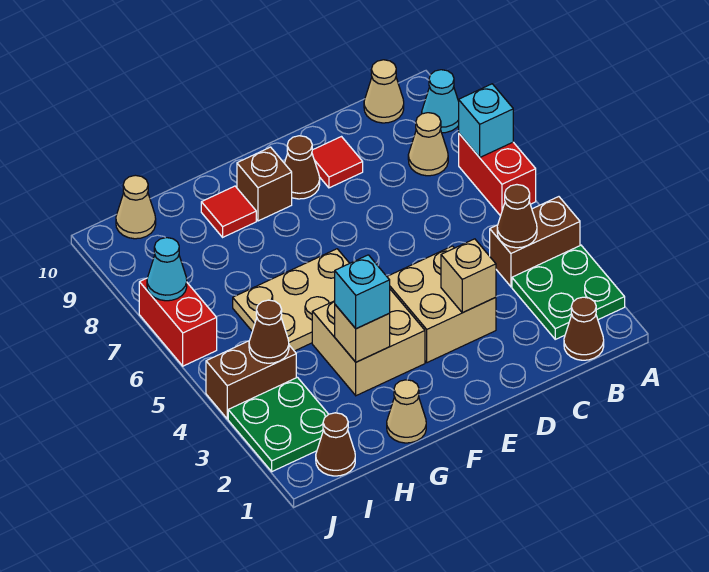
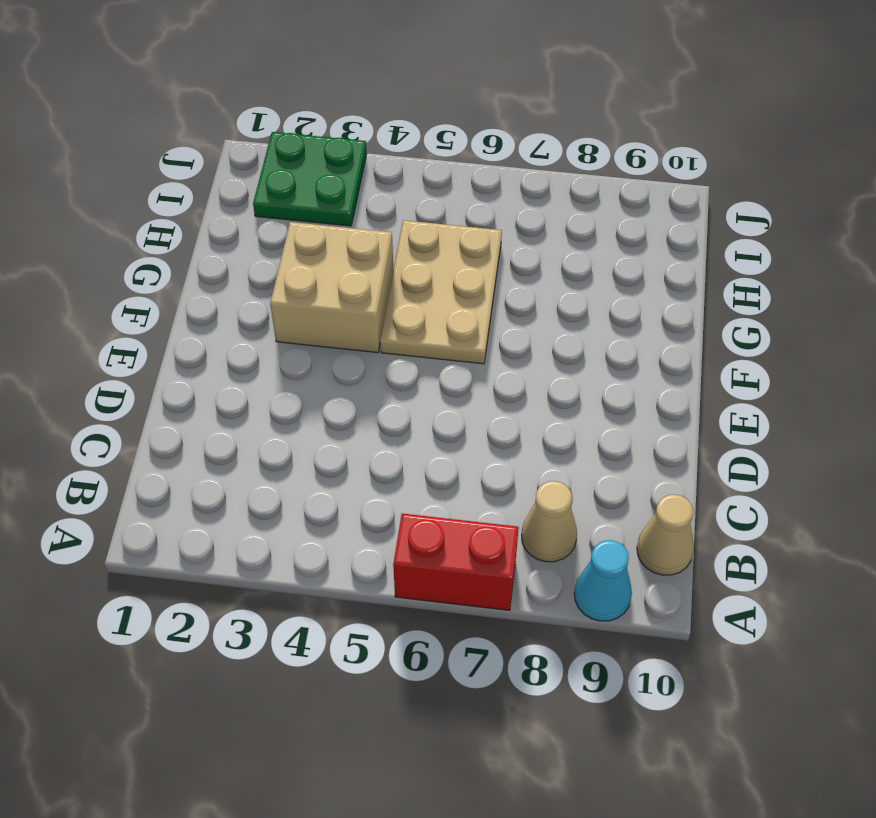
none -> green plate A2:B3 level 1
none -> brown brick A4:B4 level 1
none -> brown cone B1 level 1

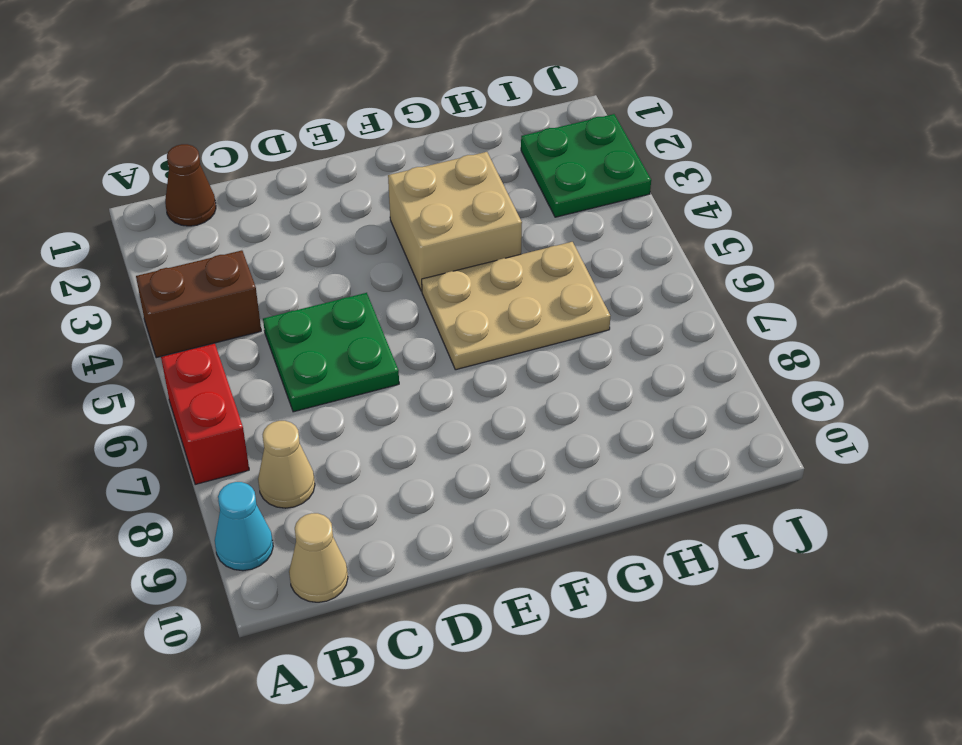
green plate C5:D6 level 1 -> green plate A2:B3 level 1
none -> tan brick D3:E4 level 1
none -> red tile D9 level 1
none -> brown cone E9 level 1

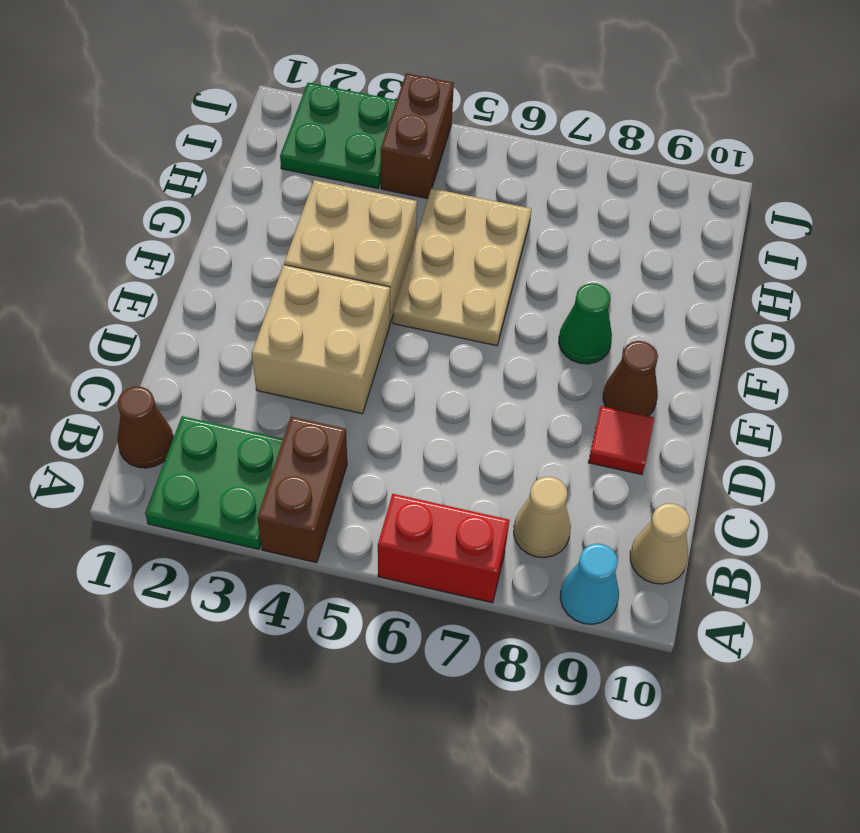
green cone F8 level 1 -> none
none -> brown brick F9 level 1
none -> tan cone G1 level 1
none -> red tile G9 level 1

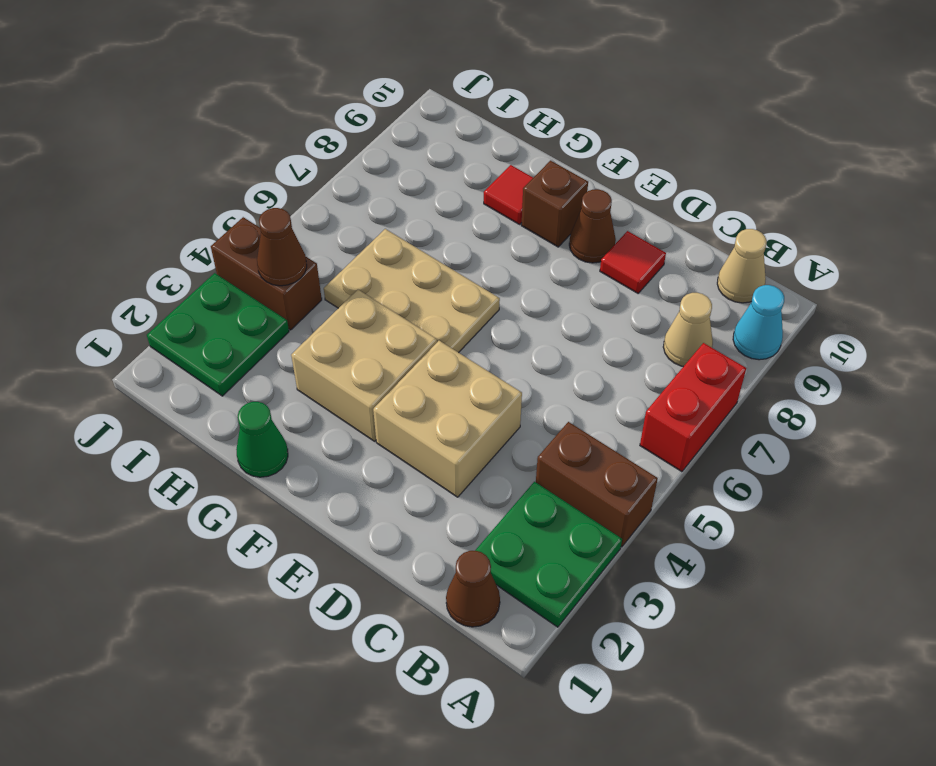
green cone G1 level 1 -> tan cone G1 level 1
none -> brown cone I1 level 1
none -> tan cone I10 level 1
none -> red brick J6:J7 level 1

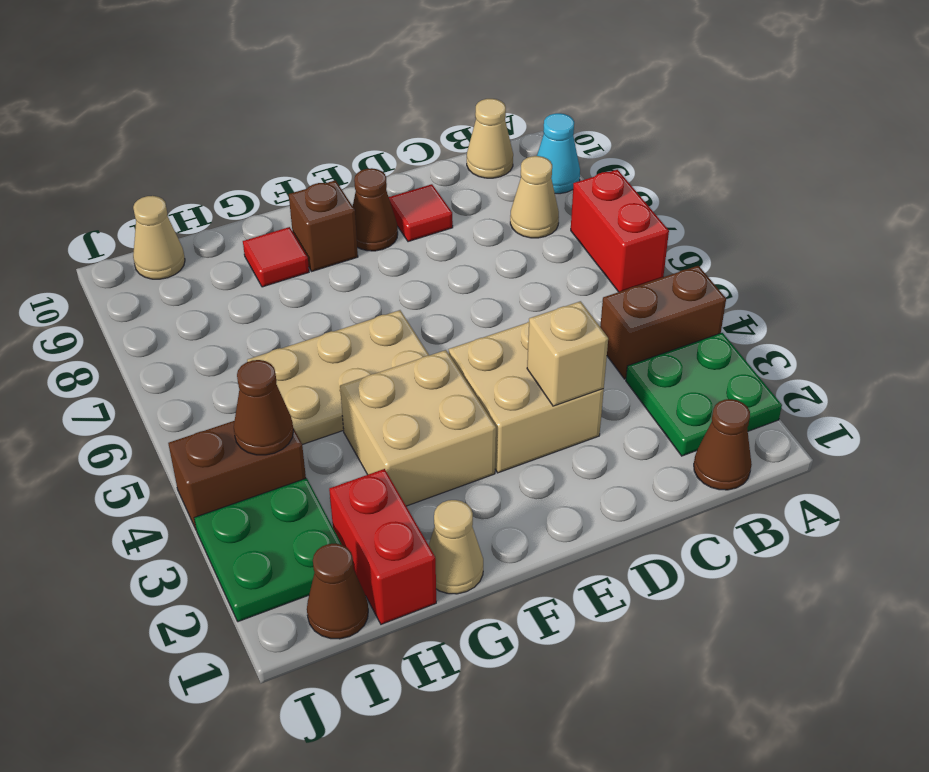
red brick H1:H2 level 1 -> red brick J6:J7 level 1
none -> cyan brick A7 level 2
none -> brown cone B4 level 2
none -> tan brick G3 level 2

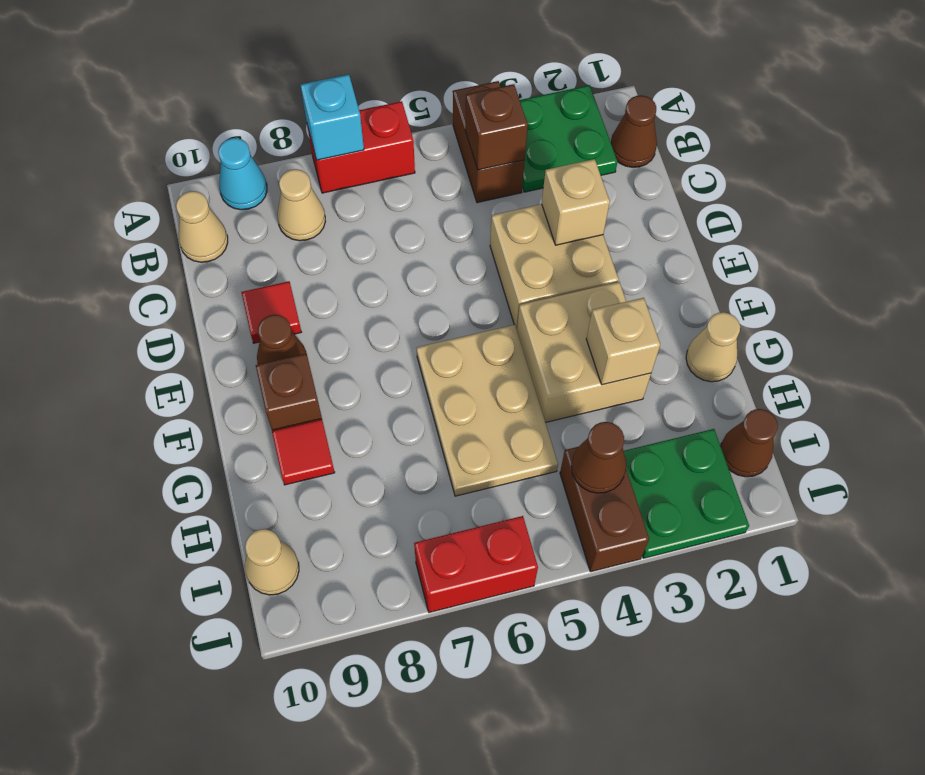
brown brick B4 level 2 -> brown cone B4 level 2
none -> cyan cone J7 level 2
none -> cyan brick G3 level 3

